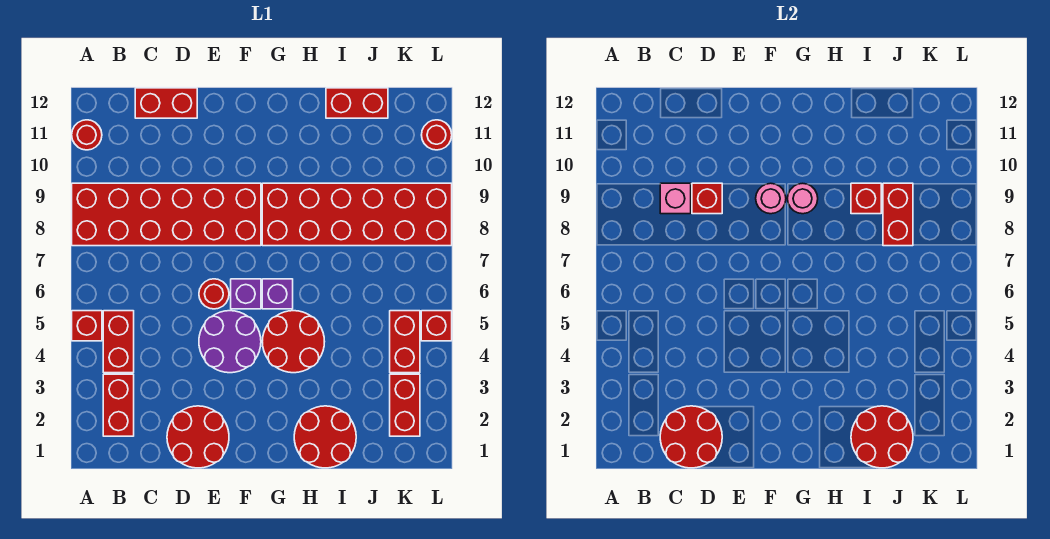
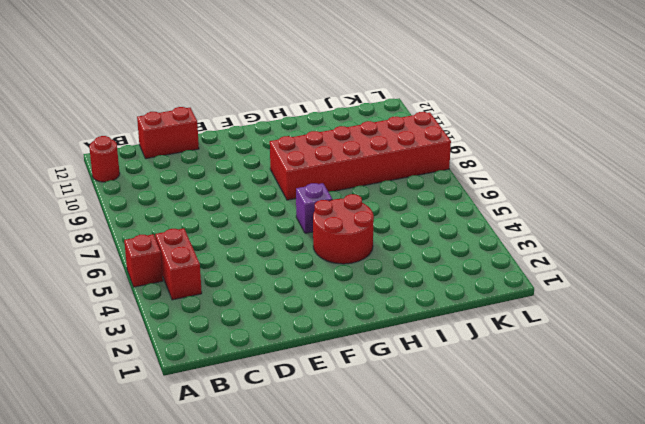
none -> red brick A8:F9 level 1
none -> red brick B2:B3 level 1
none -> red round brick D1:E2 level 1

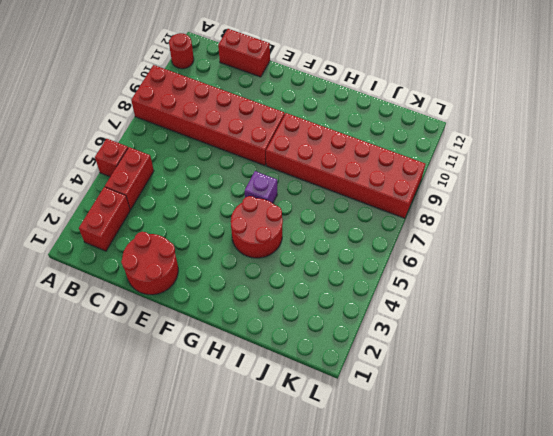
none -> purple round brick E4:F5 level 1
none -> red round brick E6 level 1
none -> purple brick F6 level 1

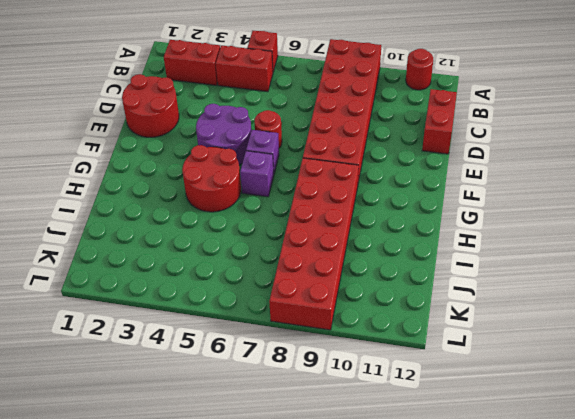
none -> red round brick H1:I2 level 1
none -> red brick I12:J12 level 1
none -> red brick K2:K3 level 1

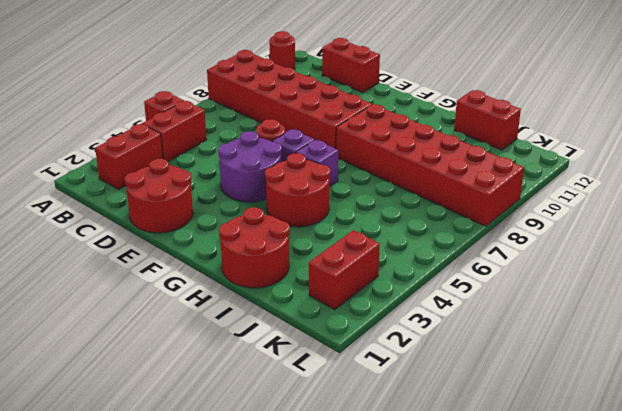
none -> red brick K4:K5 level 1
none -> red brick L5 level 1
none -> red round brick L11 level 1

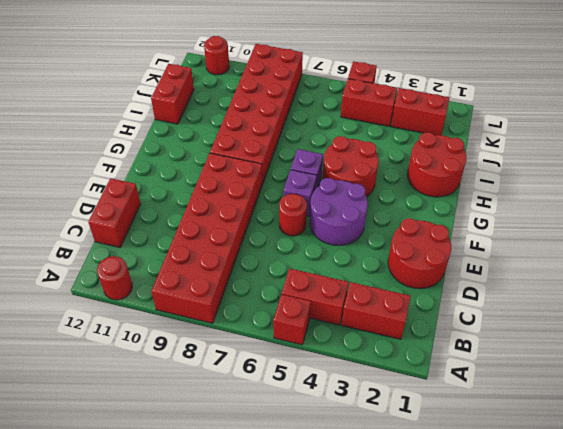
none -> red round brick C1:D2 level 2
none -> pink brick C9 level 2
none -> red brick D9 level 2

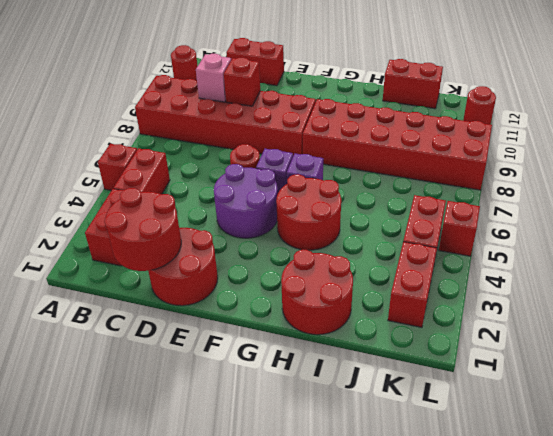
none -> pink round brick F9 level 2
none -> pink round brick G9 level 2
none -> red round brick I1:J2 level 2

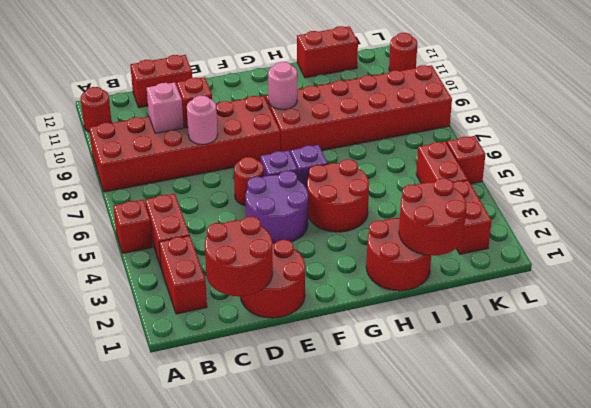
pink round brick D8 level 2 -> pink round brick F9 level 2
none -> red brick I9 level 2
none -> red brick J8:J9 level 2

